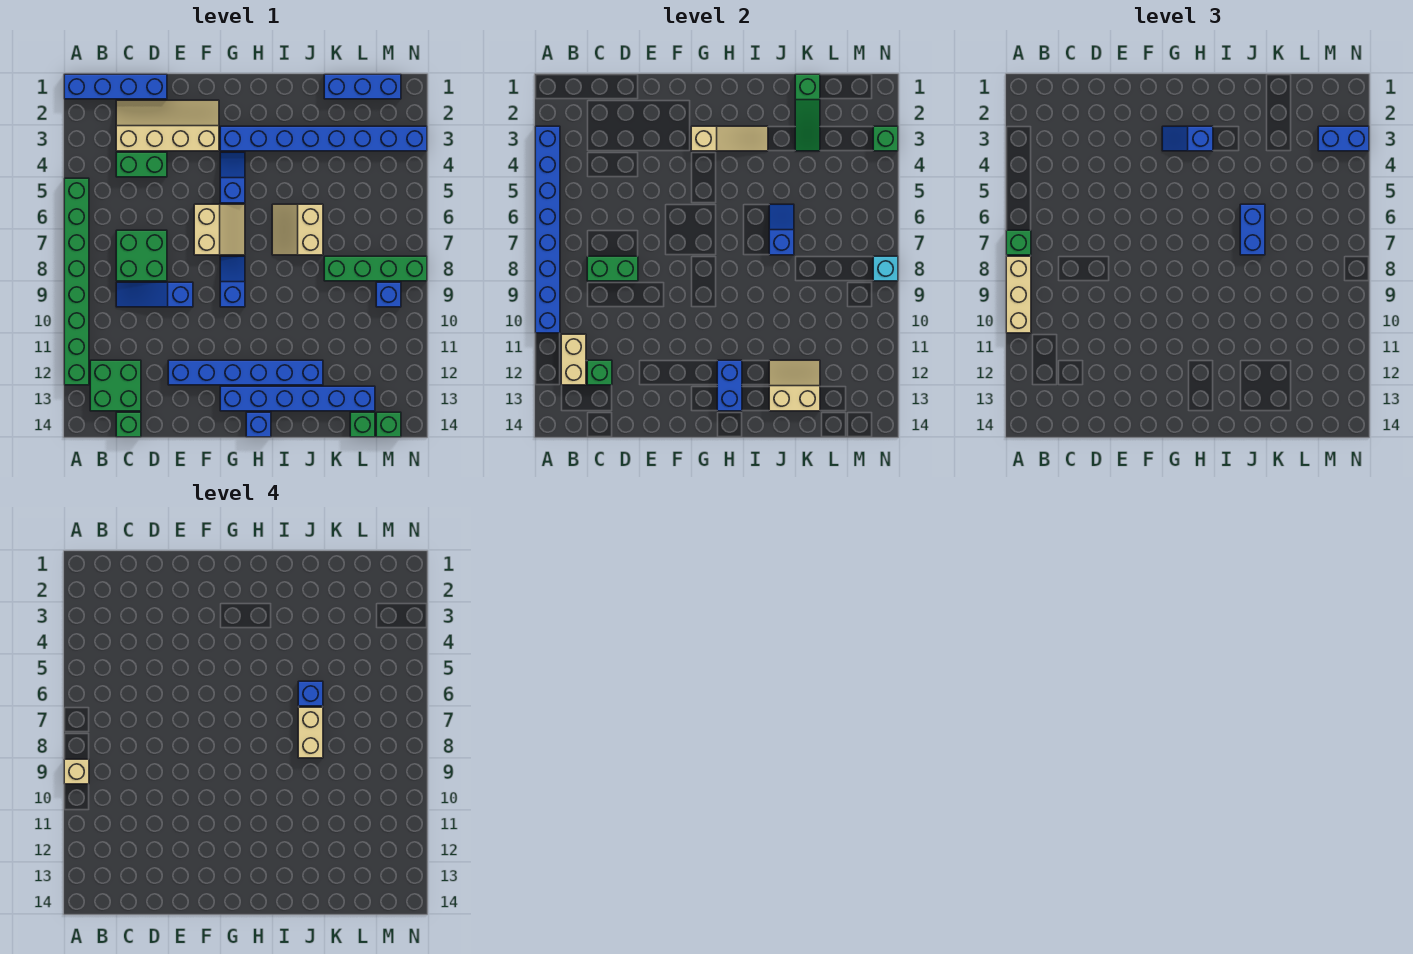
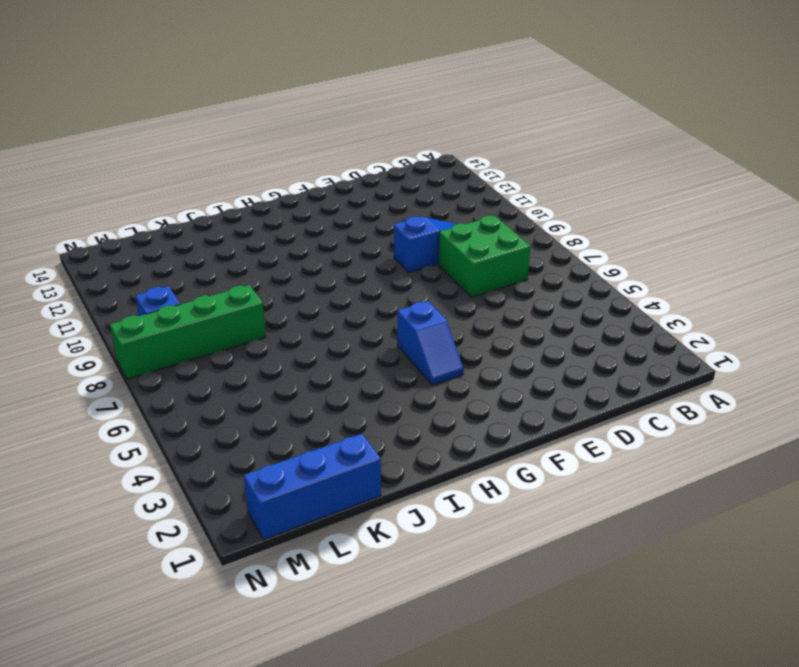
none -> blue brick A1:D1 level 1
none -> green brick A5:A12 level 1
none -> green brick B12:C13 level 1
none -> tan slope C2:F3 level 1 top 3

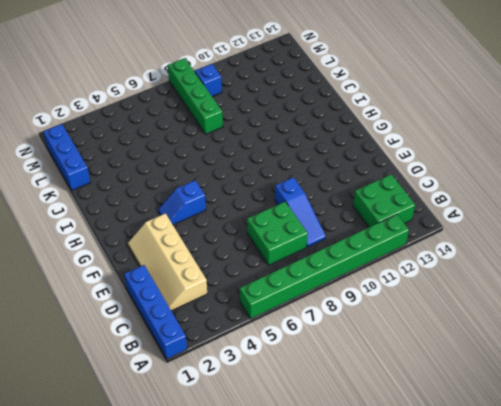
none -> green brick C4:D4 level 1
none -> green brick C14 level 1
none -> blue brick E12:J12 level 1
none -> tan slope F6:G7 level 1 top F

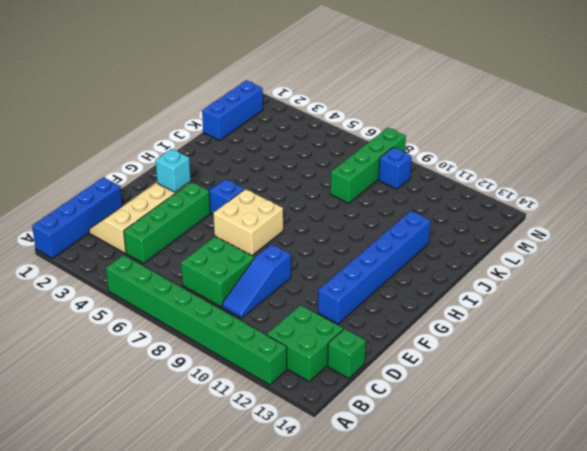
green brick C4:F4 level 1 -> green brick C4:D4 level 1
cyan brick F3 level 2 -> cyan brick N8 level 2
tan brick F6:G7 level 1 -> tan slope F6:G7 level 1 top F
none -> blue brick G3:N3 level 1
none -> blue slope G8:G9 level 1 top 9
none -> blue brick G13:L13 level 1
none -> blue brick H14 level 1

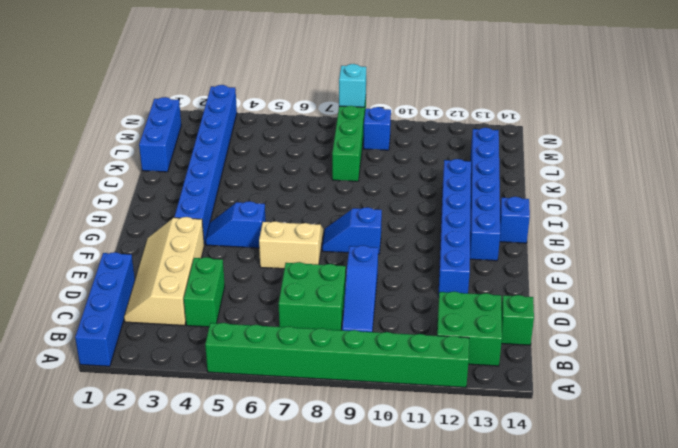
none -> tan slope I6:J7 level 1 top J
none -> green brick L14 level 1
none -> green brick M14 level 1
none -> blue brick A3:A10 level 2

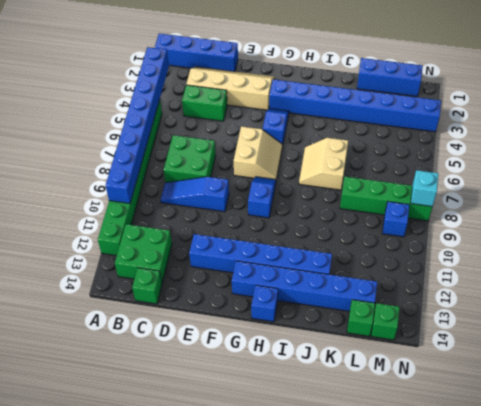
none -> tan brick B11:B12 level 2
none -> green brick C8:D8 level 2
none -> green brick C12 level 2
none -> tan slope G3:I3 level 2 top G

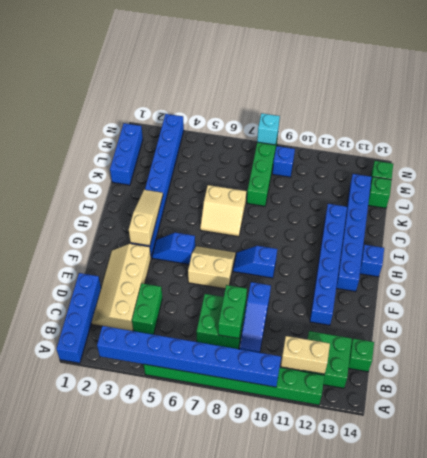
none -> green brick C12 level 2
none -> blue brick H12:H13 level 2
none -> blue slope J6:J7 level 2 top 7
none -> tan slope J12:K13 level 2 top 13

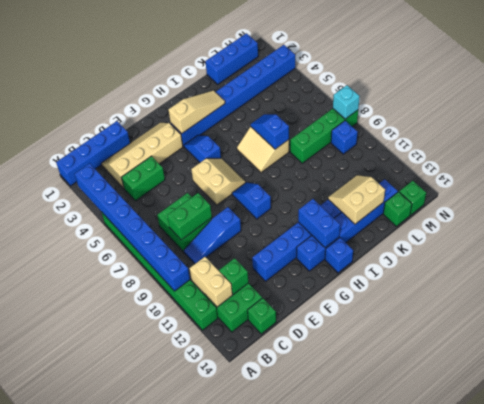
none -> green slope K1:K3 level 2 top 1
none -> green brick N3 level 2
none -> green brick A7 level 3
none -> tan brick A8:A10 level 3

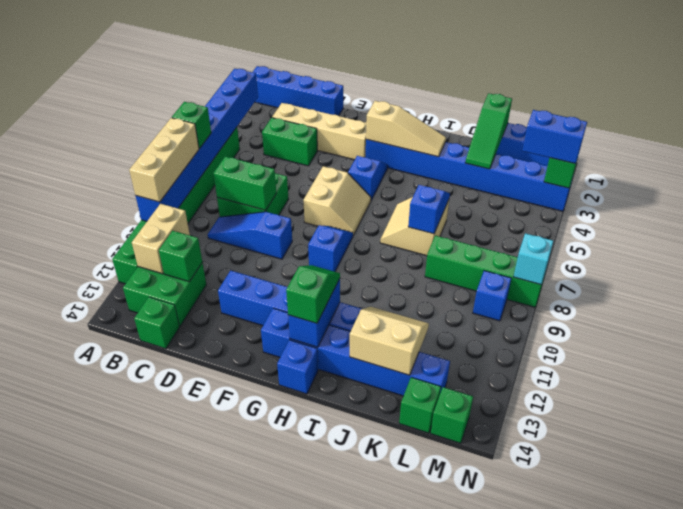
green slope H12:H13 level 3 top 13 -> none
none -> blue slope G3:H3 level 3 top H
none -> blue brick J6:J7 level 3
none -> tan brick A9 level 4
none -> blue brick J6 level 4

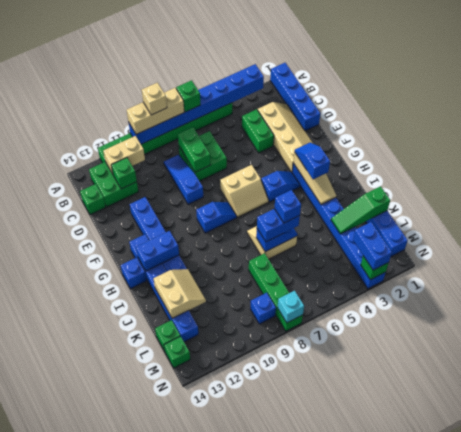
none -> tan brick J7:J8 level 4

